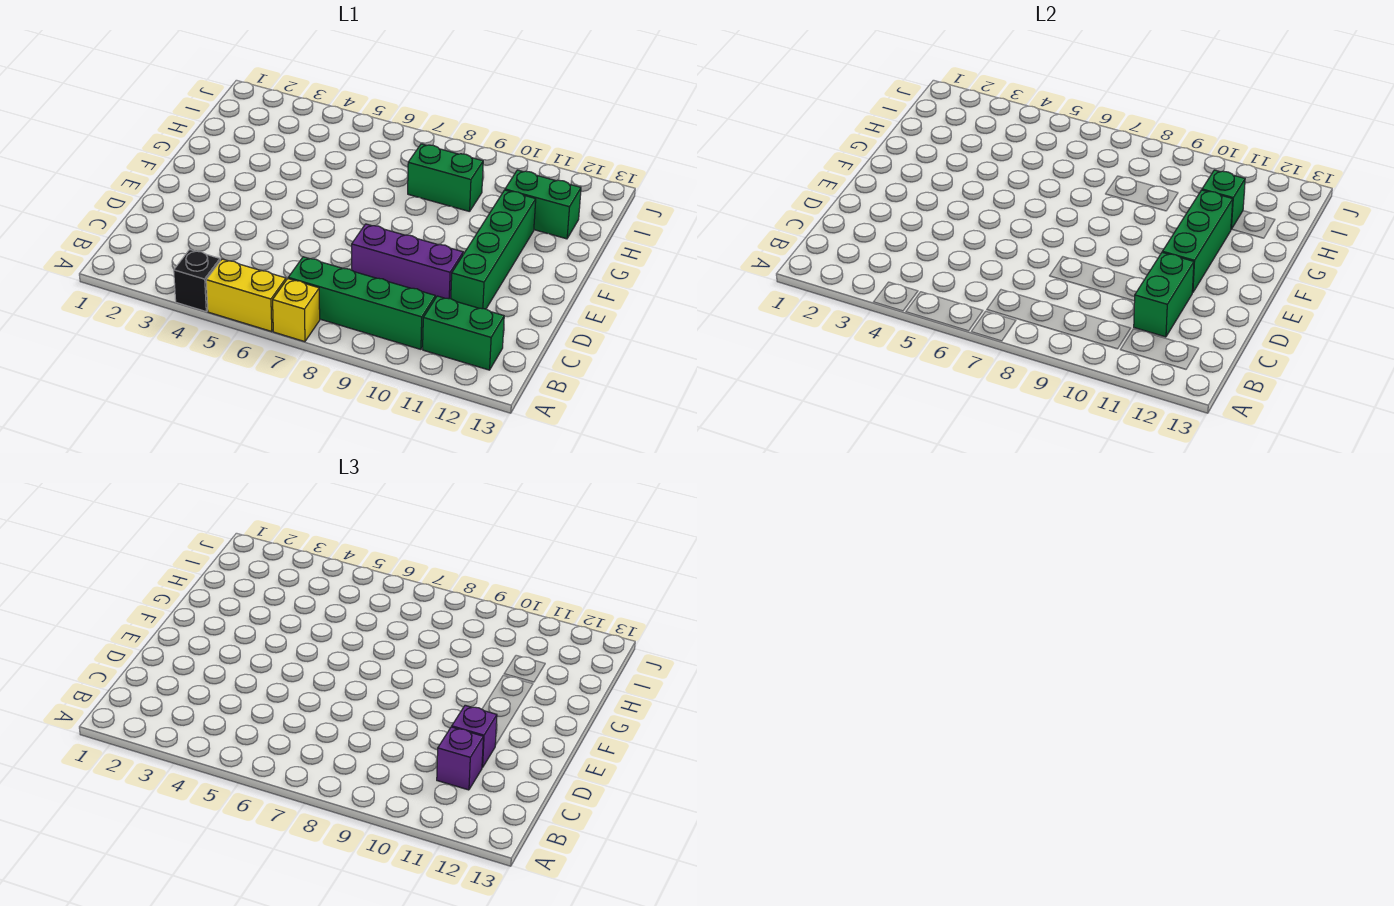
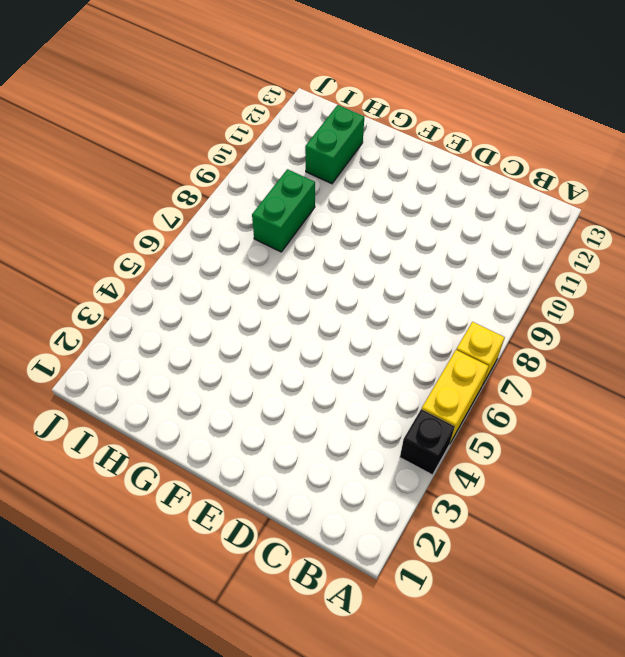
none -> green brick B7:B10 level 1
none -> green brick B11:B12 level 1
none -> purple brick D8:D10 level 1

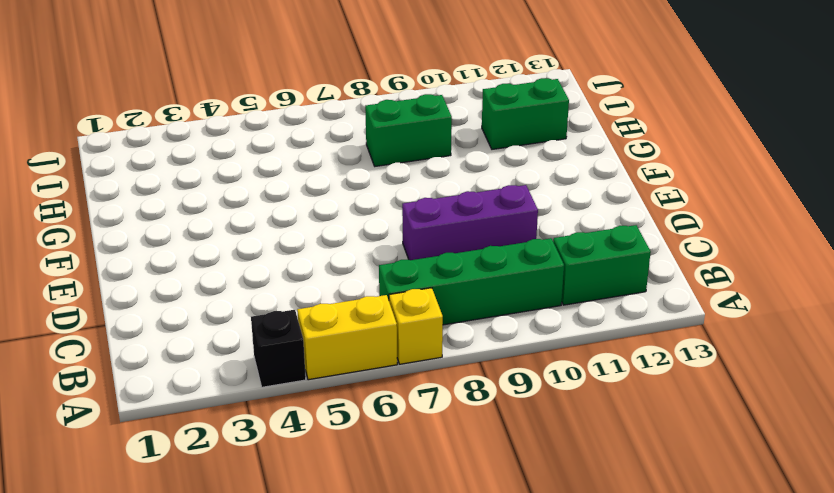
none -> green brick D11:G11 level 1
none -> green brick C11:D11 level 2
none -> green brick E11:G11 level 2

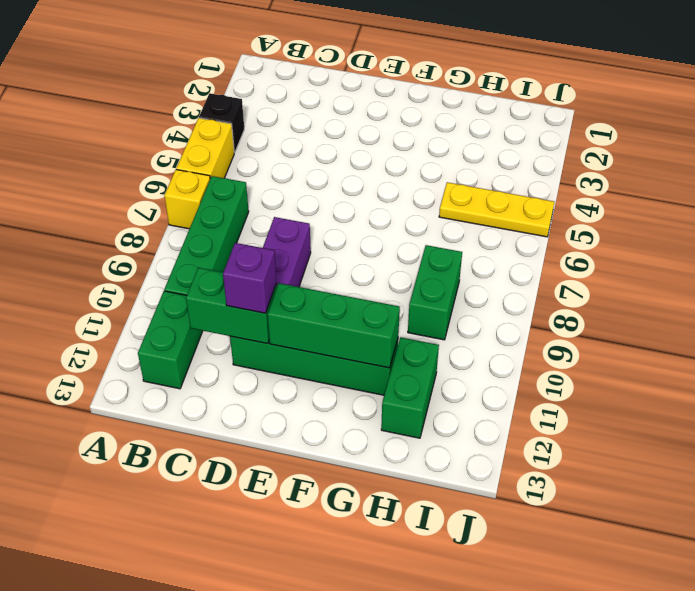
yellow plate H5:J5 level 1 -> none
none -> green brick H11 level 2
none -> purple brick C11 level 3

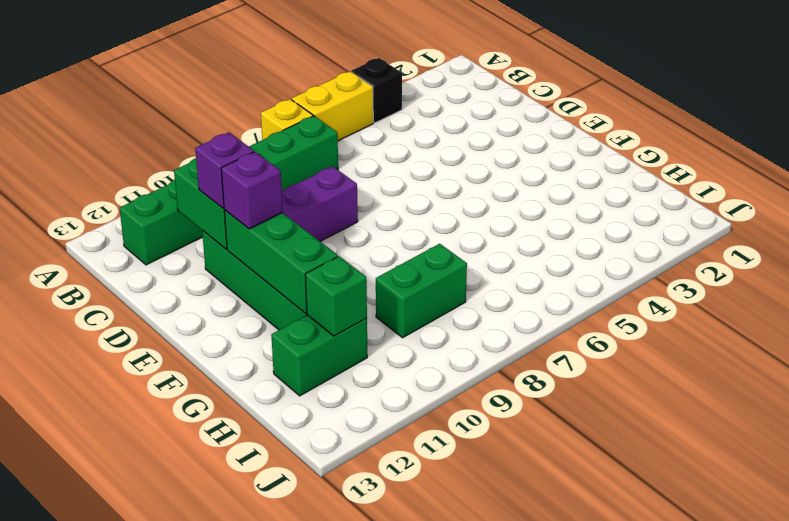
purple brick E11 level 3 -> purple brick C11 level 3

